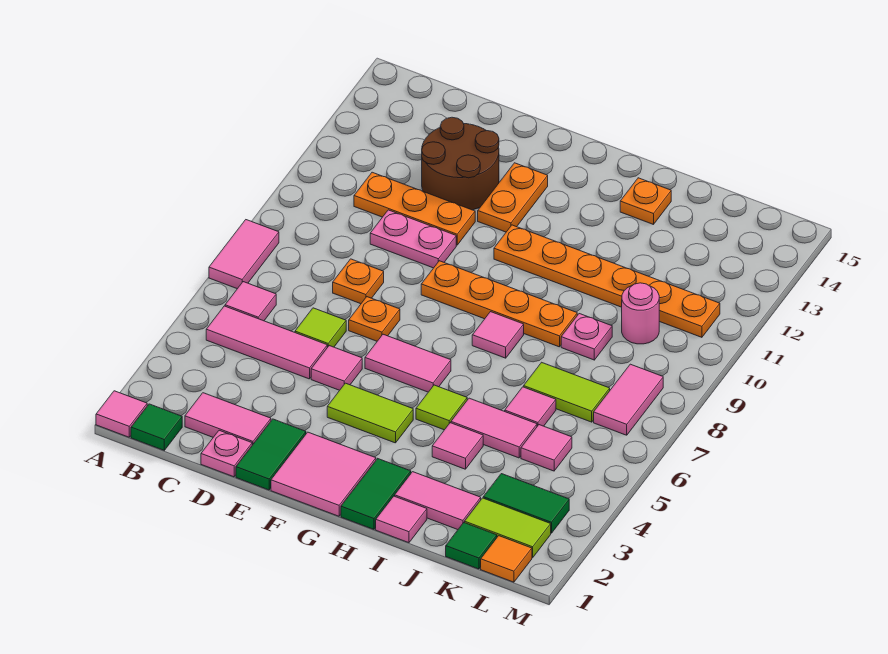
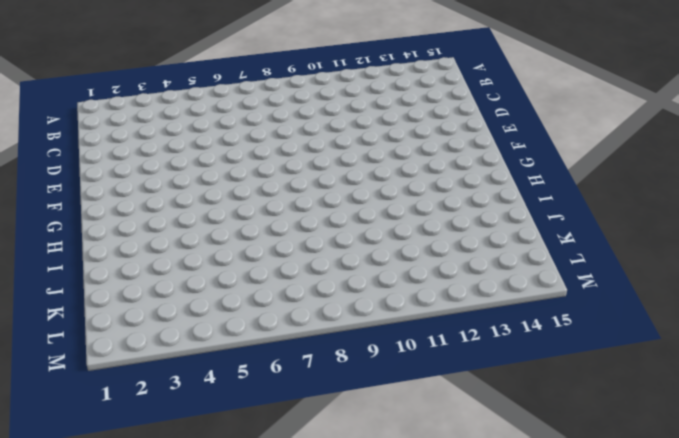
none -> pink tile A1 level 1
none -> pink tile A7:A8 level 1
none -> green tile B1 level 1
none -> pink tile B5:D5 level 1

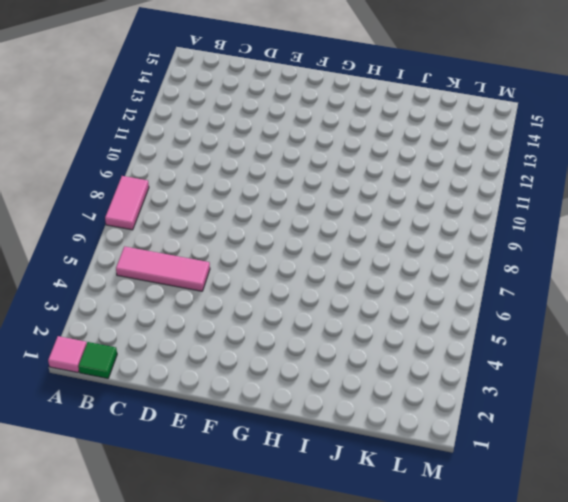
none -> pink tile B6 level 1
none -> pink tile C2:D2 level 1
none -> orange plate C11:E11 level 1
none -> pink plate D1 level 1

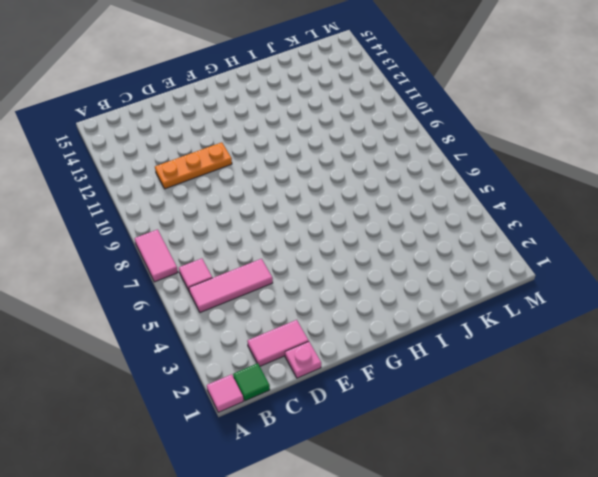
none -> lime tile D6 level 1
none -> orange plate D8 level 1
none -> pink plate D10:E10 level 1
none -> brown round brick D12:E13 level 1

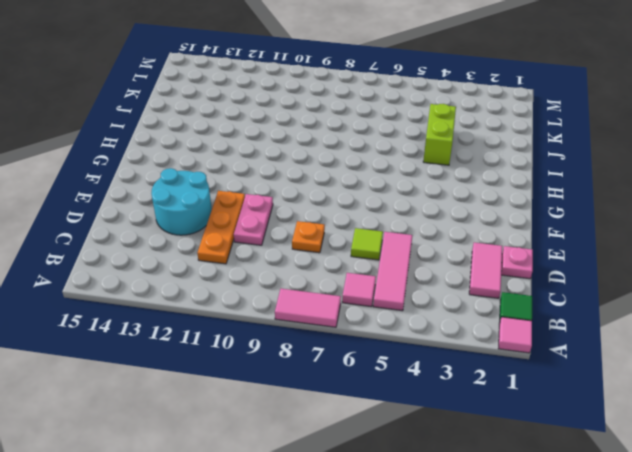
cyan round brick D12:E13 level 1 -> brown round brick D12:E13 level 1
lime brick I4:J4 level 1 -> pink tile I4 level 1
none -> green tile E1:E2 level 1
none -> pink tile E5 level 1
none -> orange plate E7 level 1
none -> pink tile F1:G2 level 1

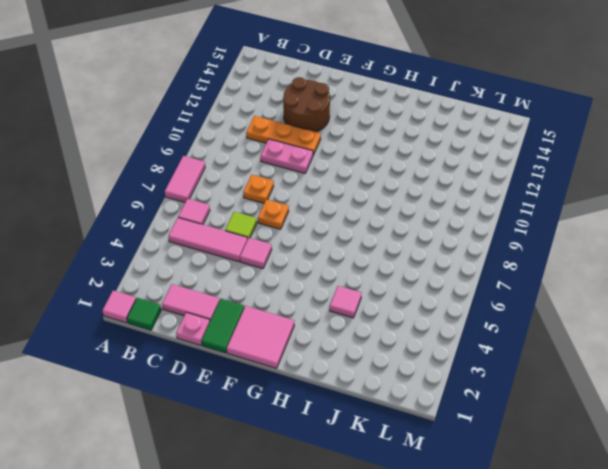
none -> lime tile F4:G4 level 1
none -> pink tile F6:G6 level 1
none -> orange plate F9:I9 level 1
none -> orange plate F12:F13 level 1

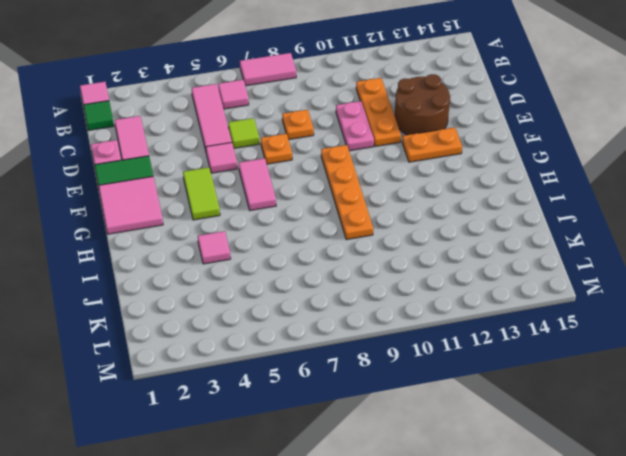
none -> orange plate G11:L11 level 1
none -> green tile H1:H2 level 1
none -> lime tile H5 level 1
none -> pink tile H8 level 1

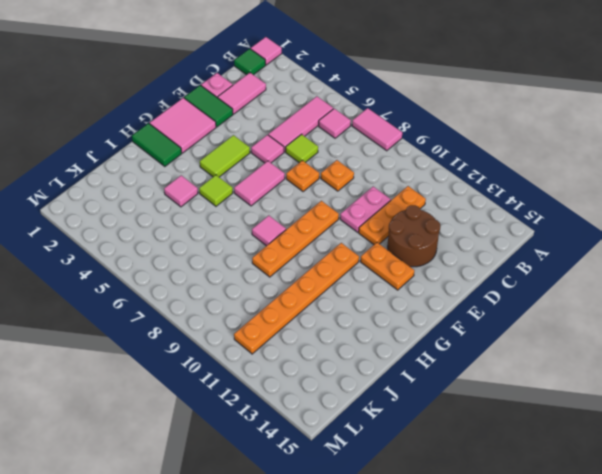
none -> pink tile I1 level 1
none -> pink tile I2:J2 level 1
none -> pink tile I5:J5 level 1
none -> orange plate I14 level 1

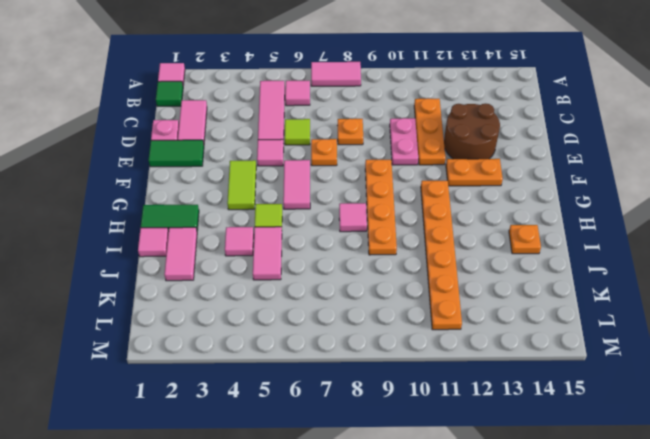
none -> pink tile F1:G2 level 1
none -> pink tile J6 level 1
none -> lime tile J7:K7 level 1
none -> pink plate J9 level 1

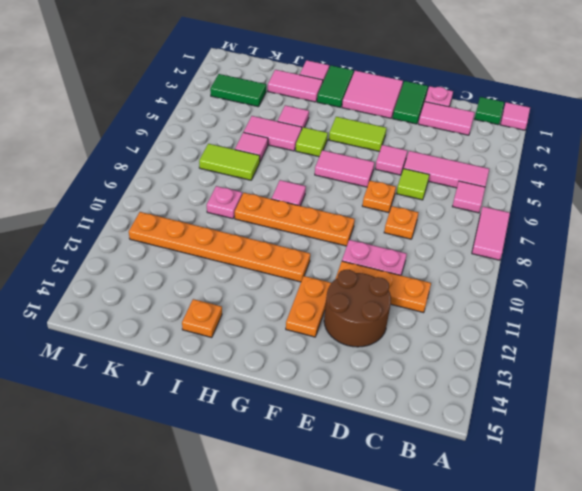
none -> green tile K1 level 1
none -> lime tile K2:L2 level 1
none -> pink tile K5 level 1
none -> pink round brick K10 level 1

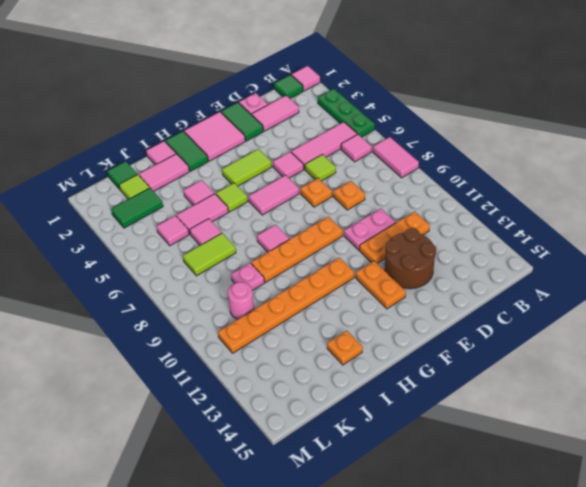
green plate A3:A5 level 1 -> none
lime tile K2 level 1 -> lime tile K2:L2 level 1
none -> orange tile L1 level 1
none -> pink tile L7:L8 level 1

